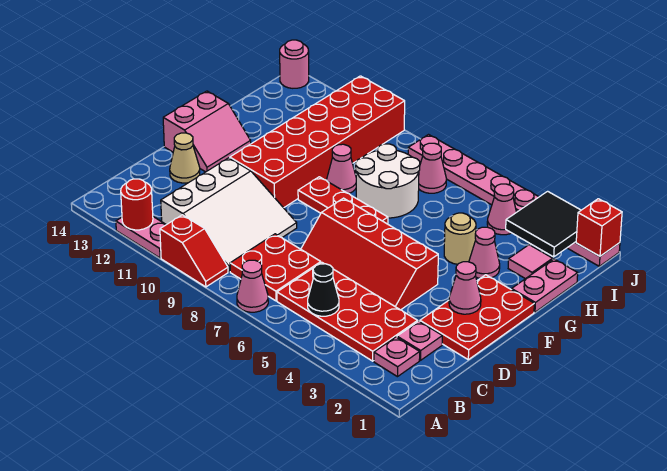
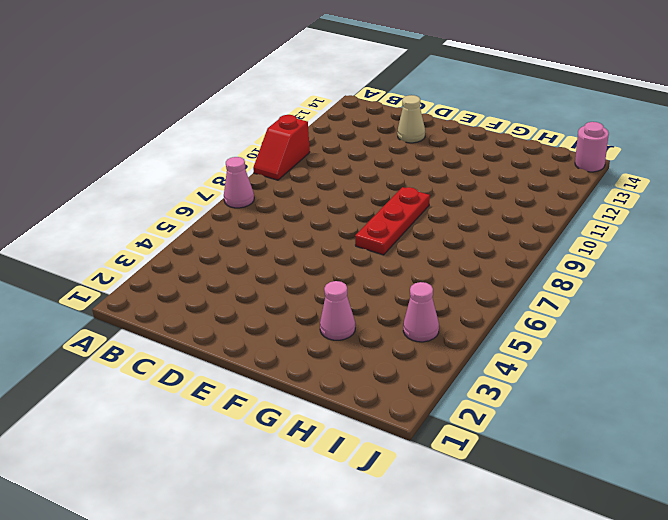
none -> pink plate A11:A12 level 1
none -> pink plate B2 level 1
none -> red plate B3:C6 level 1

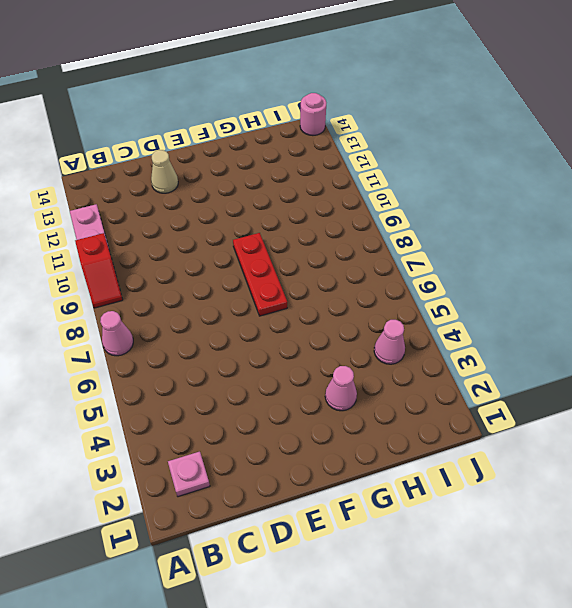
none -> red plate B3:C6 level 1
none -> red plate B7:C8 level 1
none -> white slope B9:D11 level 1 top 11

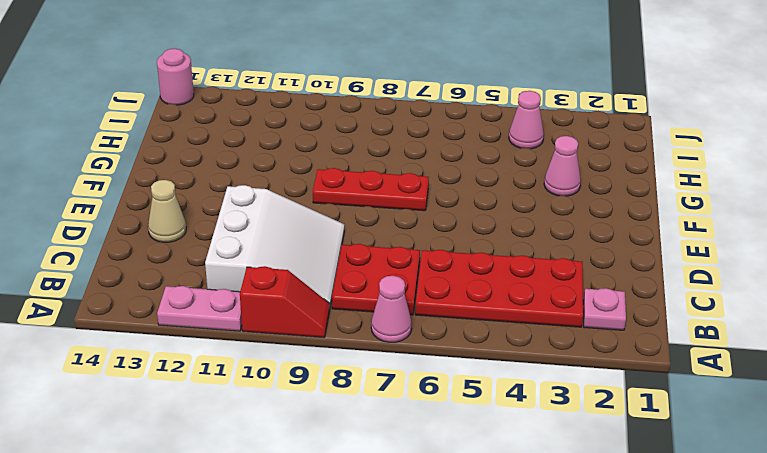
none -> pink plate C2 level 1
none -> red plate D1:F2 level 1
none -> red slope D4:E7 level 1 top E

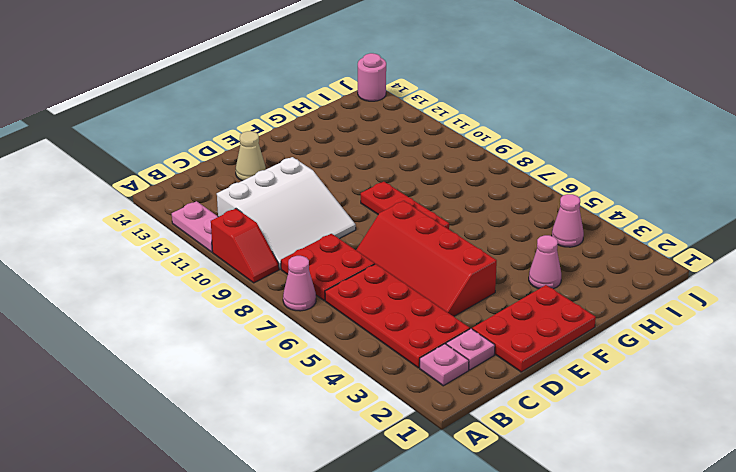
none -> red brick E10:J11 level 1
none -> pink slope E13:F14 level 1 top 14
none -> pink plate G1:H1 level 1

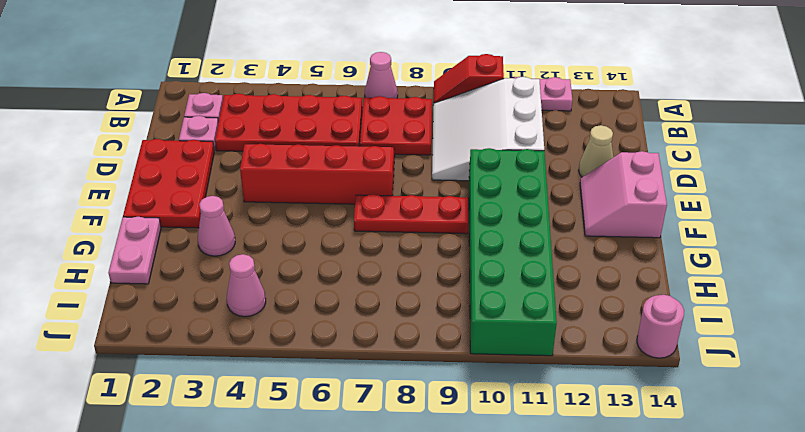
green brick E10:J11 level 1 -> red brick E10:J11 level 1
none -> tan round brick G4 level 1
none -> white round brick G7:H8 level 1
none -> pink cone G9 level 1

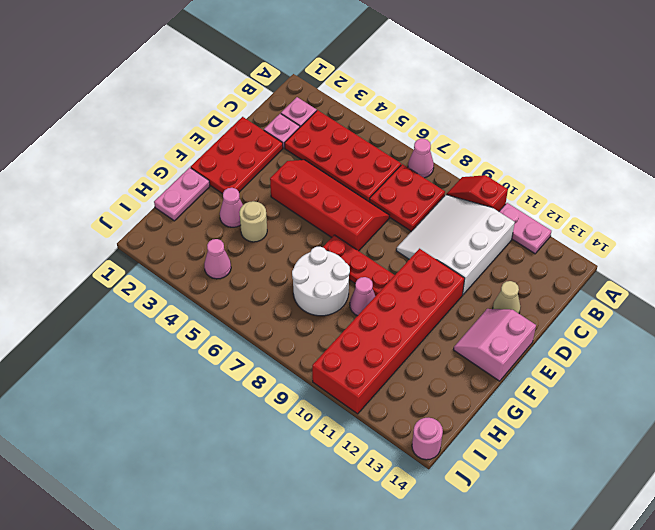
none -> pink tile H2 level 1
none -> pink cone I7 level 1
none -> pink plate J1:J8 level 1

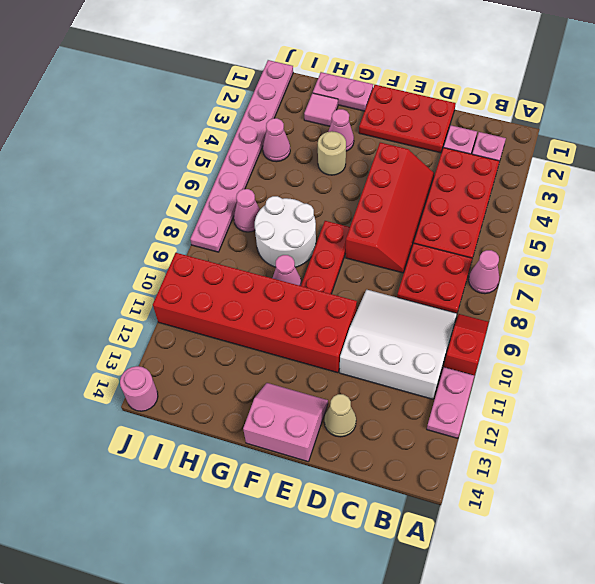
none -> red round brick A12 level 2
none -> black cone B5 level 2
none -> pink cone E2 level 2

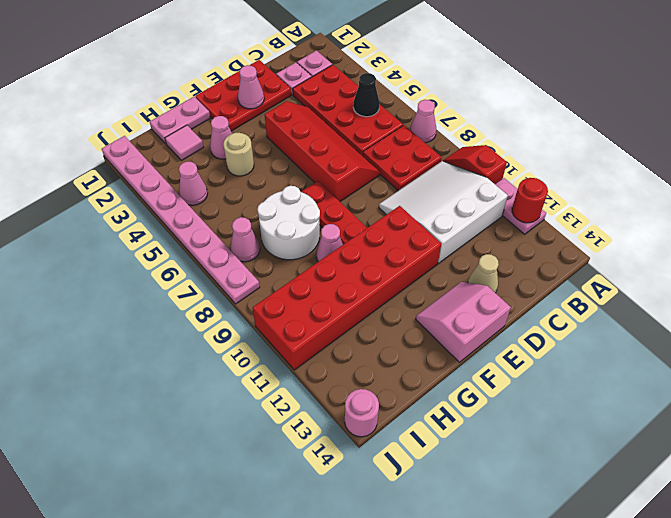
none -> black tile I2:J3 level 2
none -> red brick J1 level 2

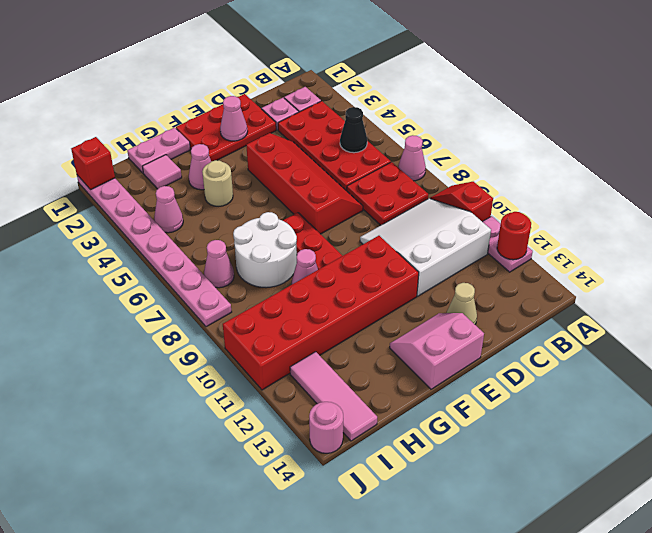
pink tile I12:I14 level 1 -> none
none -> black tile I2:J3 level 2

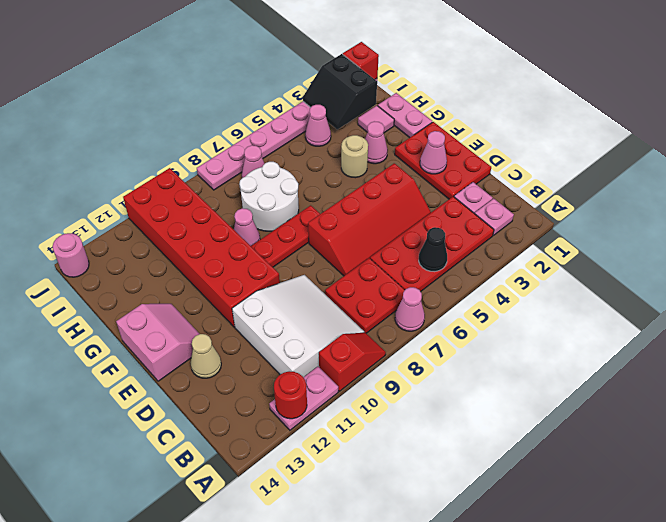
black slope I2:J3 level 2 top 2 -> black tile I2:J3 level 2

